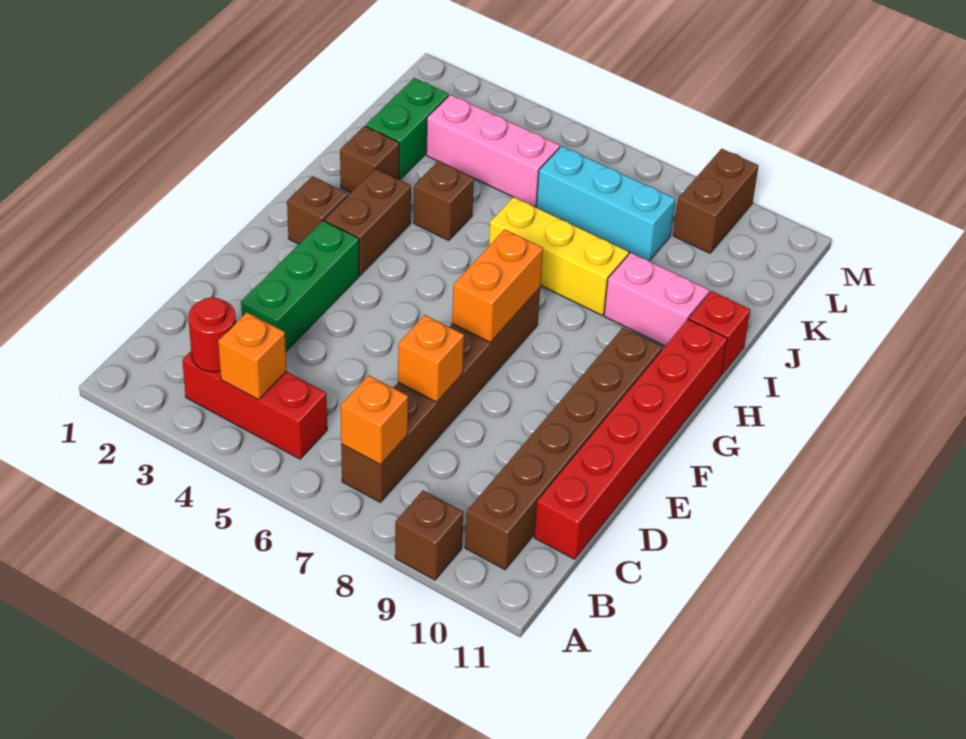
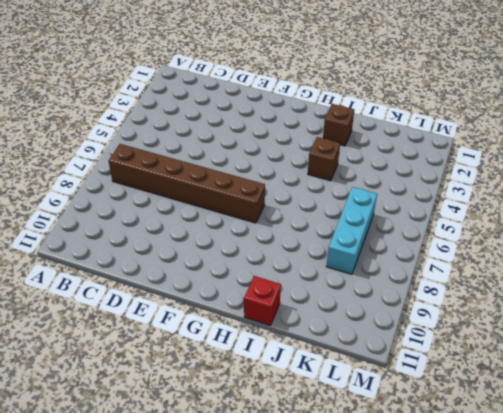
none -> brown brick A9 level 1
none -> red brick B3:B5 level 1
none -> brown brick B10:G10 level 1

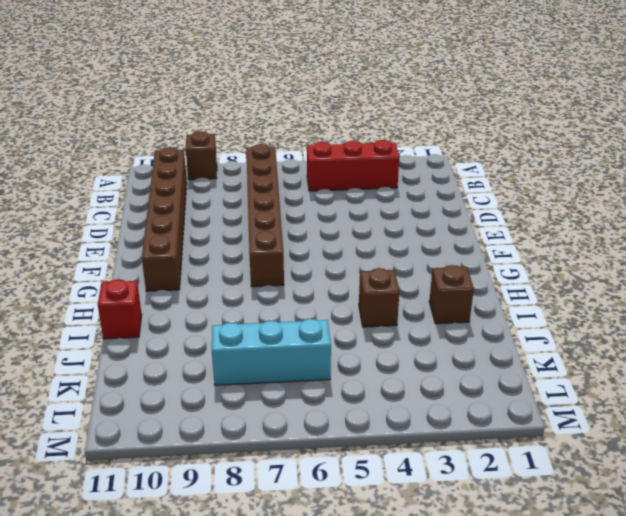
none -> red brick C11:H11 level 1
none -> green brick D3:F3 level 1
none -> brown brick G2 level 1

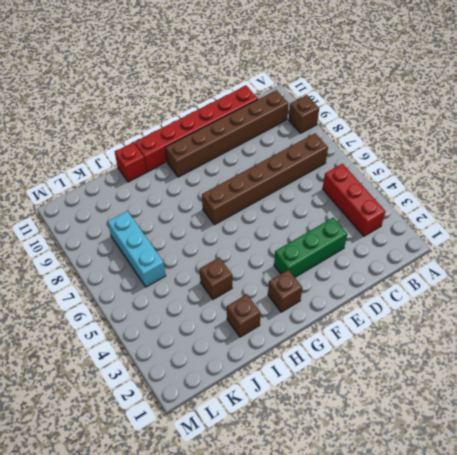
none -> brown brick G3:H3 level 1
none -> yellow brick I6:I8 level 1
none -> pink brick I9:I10 level 1

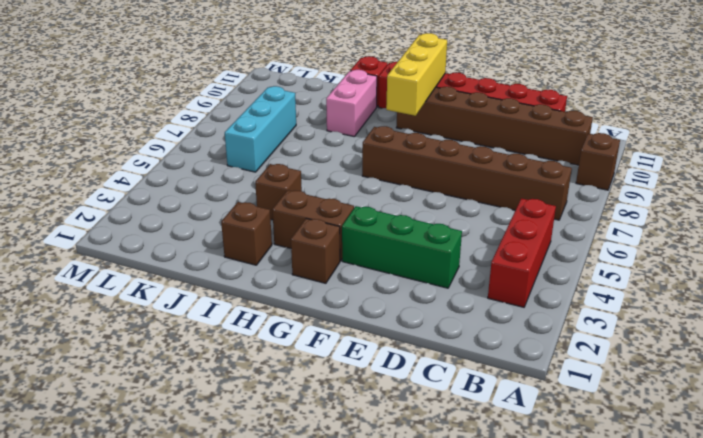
yellow brick G9:G11 level 2 -> yellow brick I6:I8 level 1
none -> green brick J2:K2 level 1
none -> pink brick K3:K5 level 1
none -> brown brick L9:M9 level 1

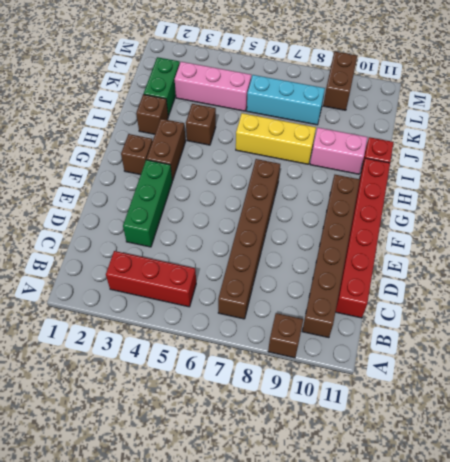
none -> red round brick B3 level 2
none -> orange brick B4 level 2
none -> orange brick B7 level 2

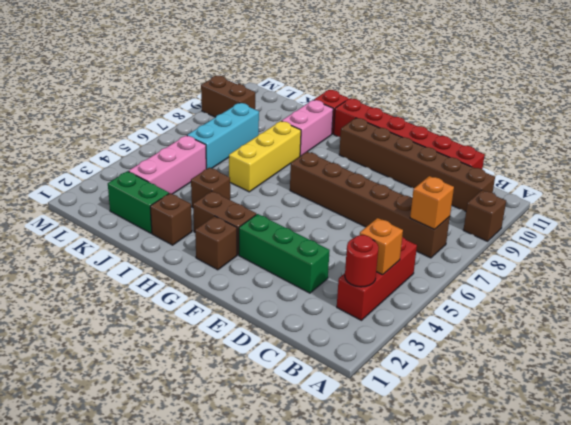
none -> orange brick D7 level 2
none -> orange brick F7:G7 level 2

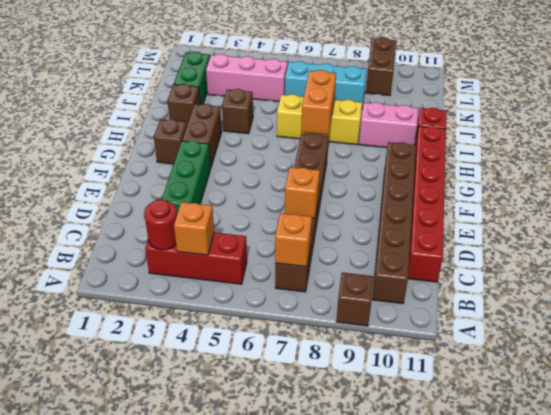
orange brick H7:I7 level 2 -> orange brick F7:G7 level 2

